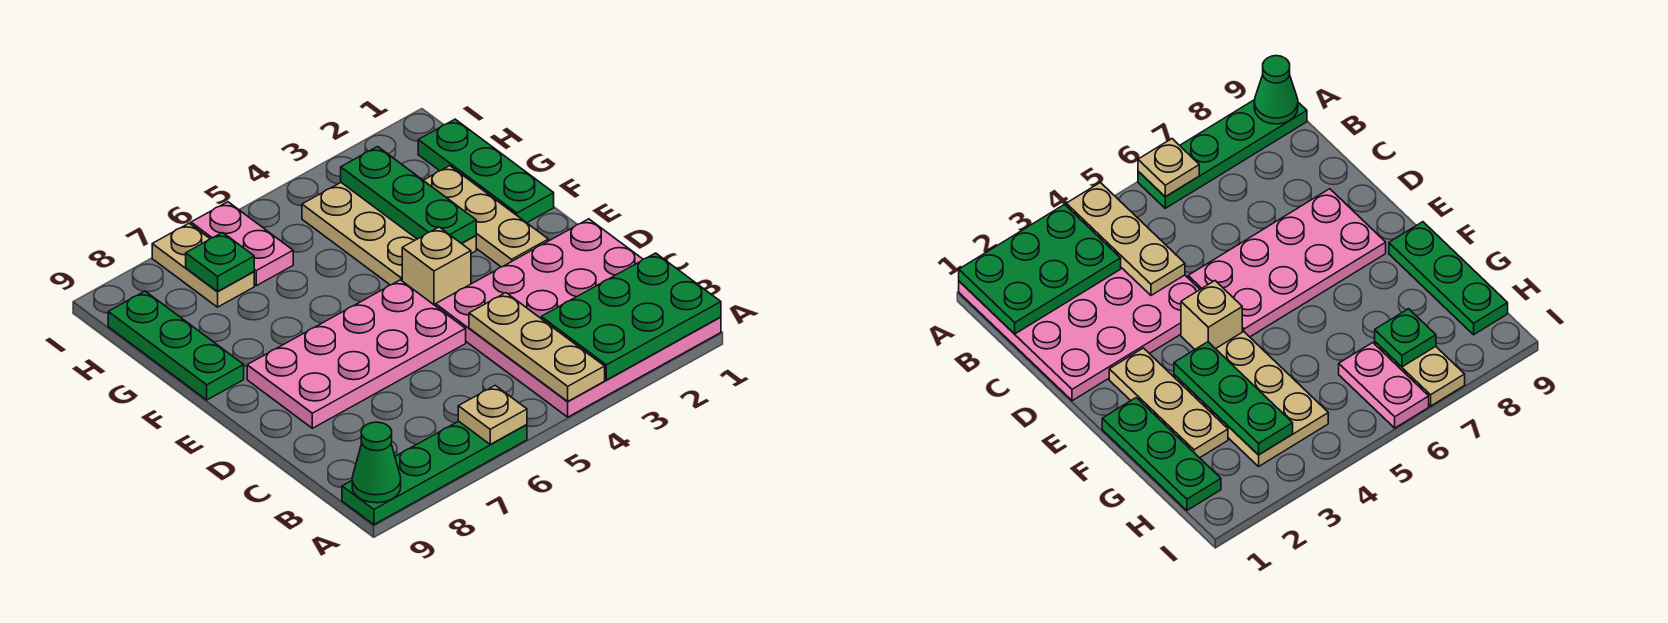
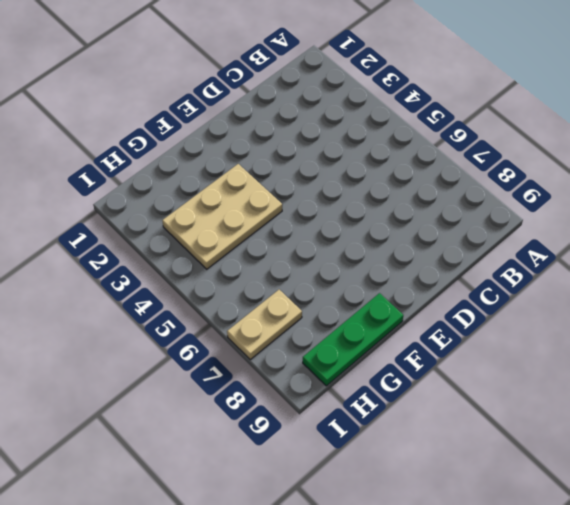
none -> pink plate A1:D4 level 1
none -> green plate A6:A9 level 1
none -> pink plate D5:E8 level 1

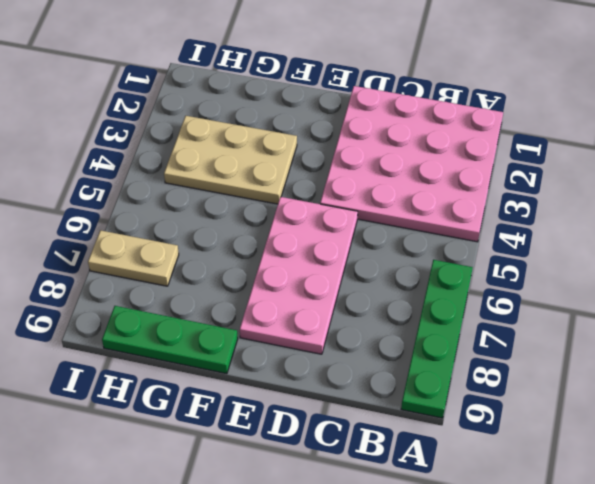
none -> tan plate E2:G2 level 1
none -> tan brick E4 level 1
none -> green plate F1:H1 level 1

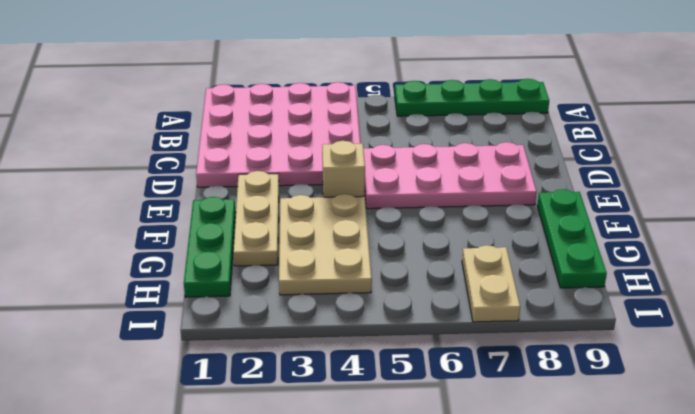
none -> pink plate H6:I6 level 1
none -> green plate A1:B3 level 2
none -> tan plate A4:C4 level 2

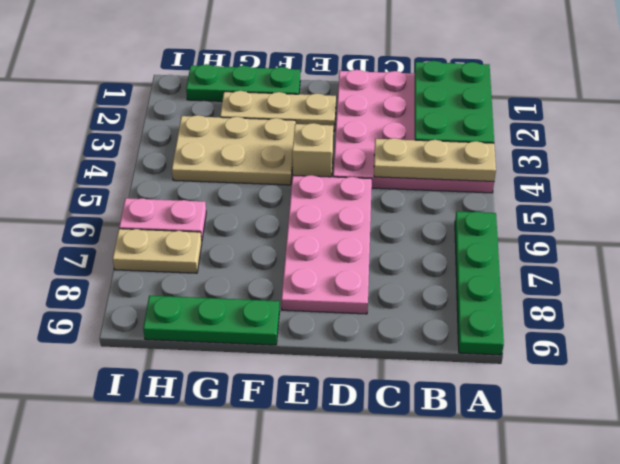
none -> tan plate A6 level 2
none -> green cone A9 level 2
none -> green plate F3:H3 level 2

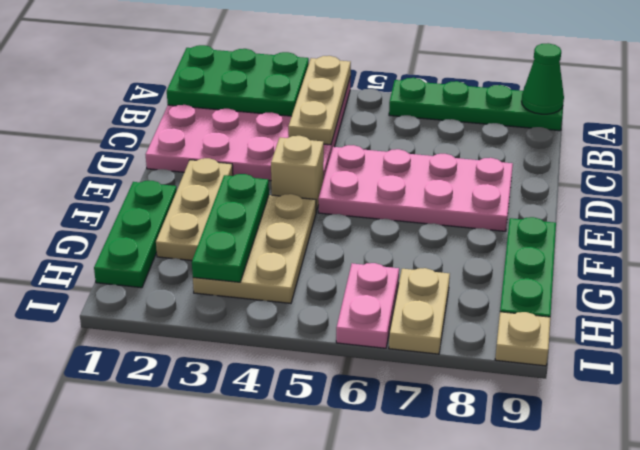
tan plate I9 level 1 -> tan plate A6 level 2
none -> green plate H7 level 2

